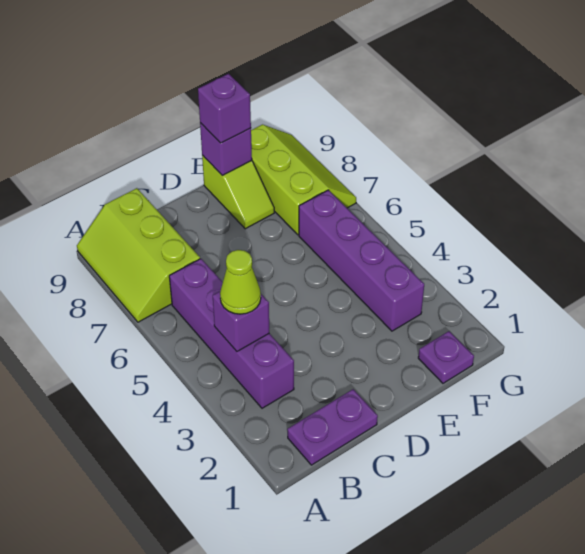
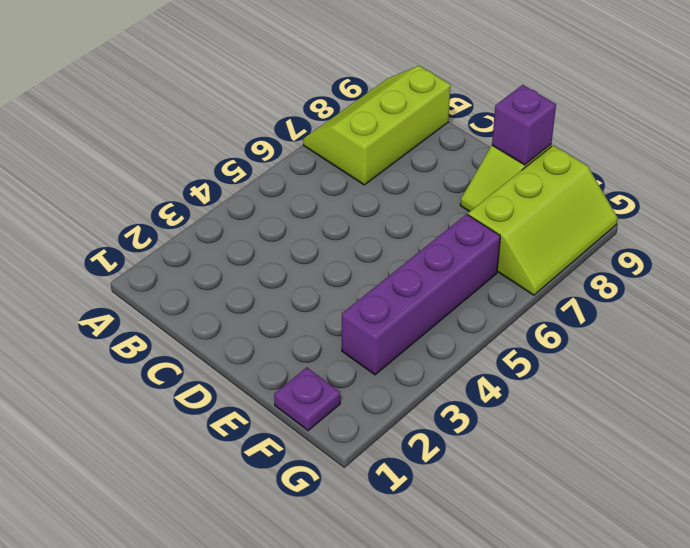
none -> purple plate B1:C1 level 1
none -> purple brick B3:B6 level 1

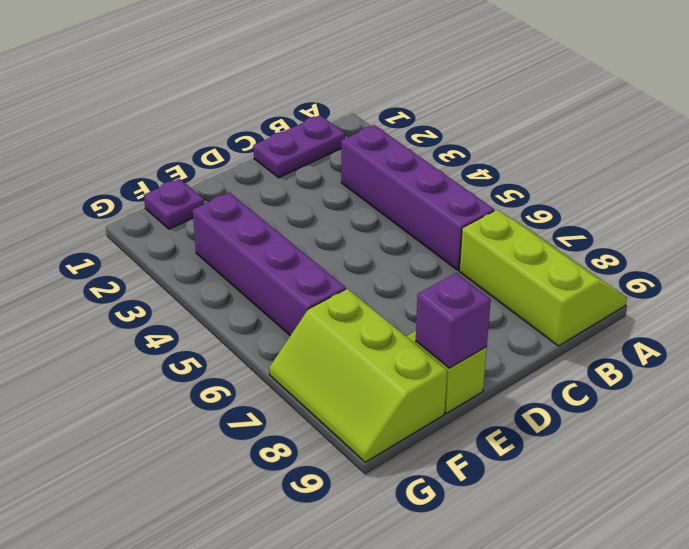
none -> purple brick B4 level 2
none -> lime cone B4 level 3

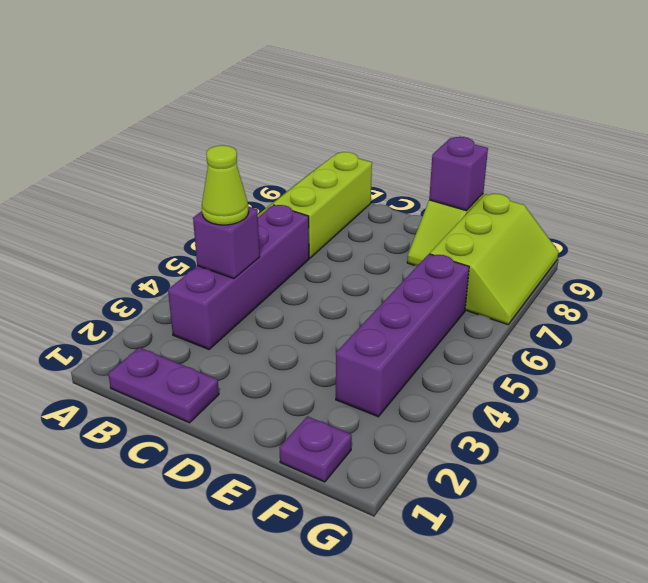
none -> purple brick E9 level 3

